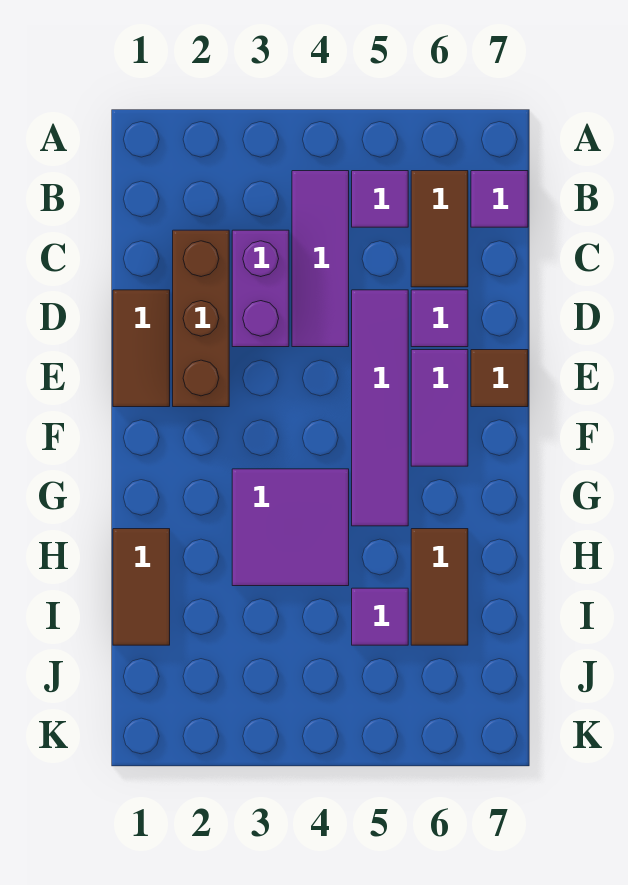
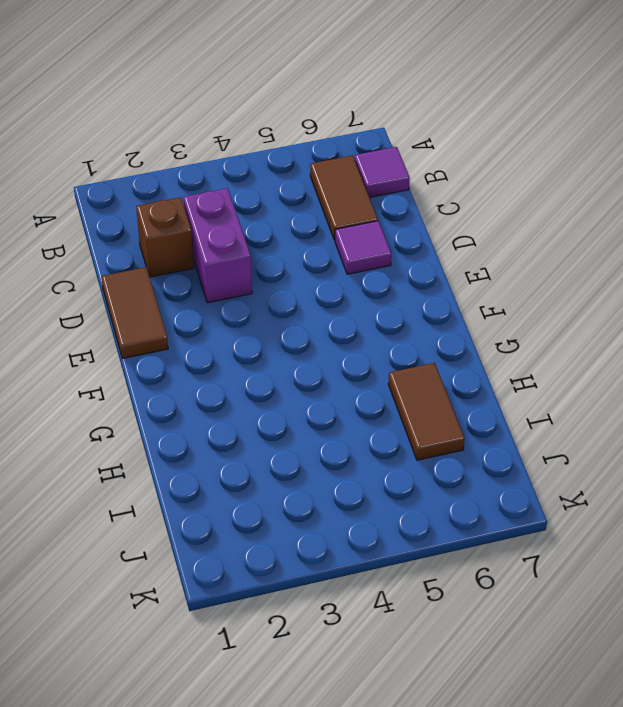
brown brick C2 level 1 -> brown brick C2:E2 level 1
none -> purple tile B4:D4 level 1
none -> purple tile B5 level 1
none -> purple tile D5:G5 level 1

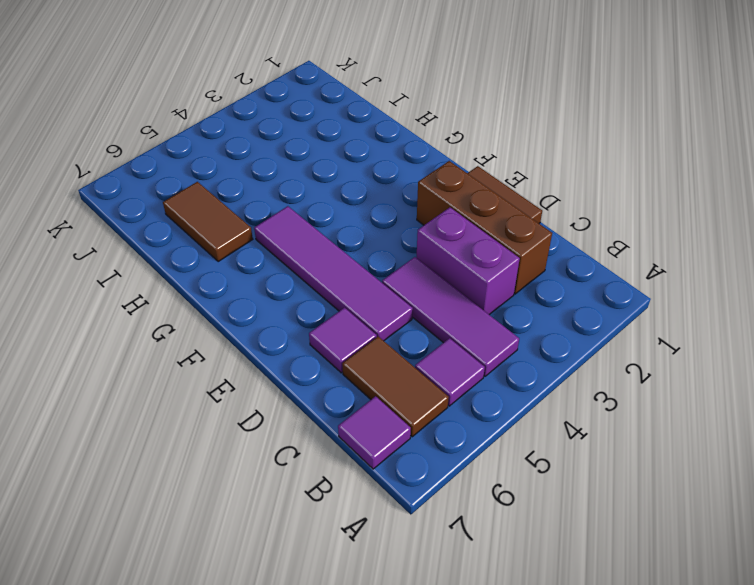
none -> purple tile E6:F6 level 1
none -> brown tile E7 level 1
none -> purple tile G3:H4 level 1

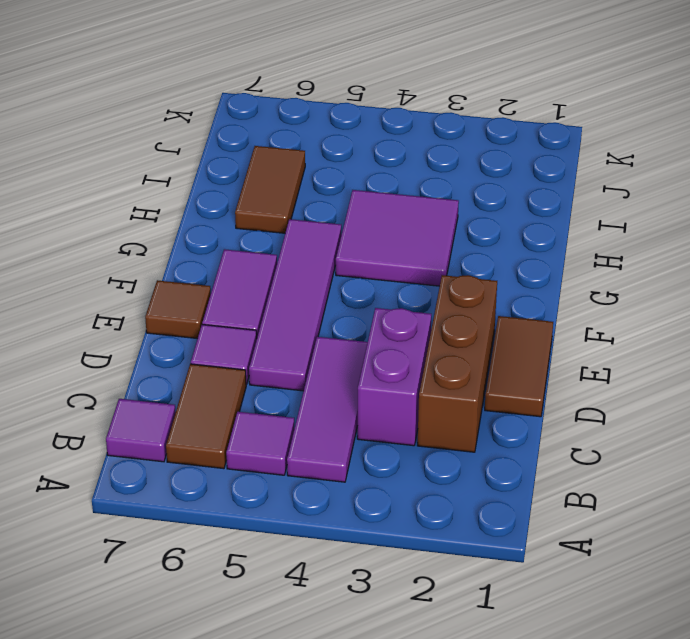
none -> brown tile H1:I1 level 1
none -> purple tile I5 level 1

